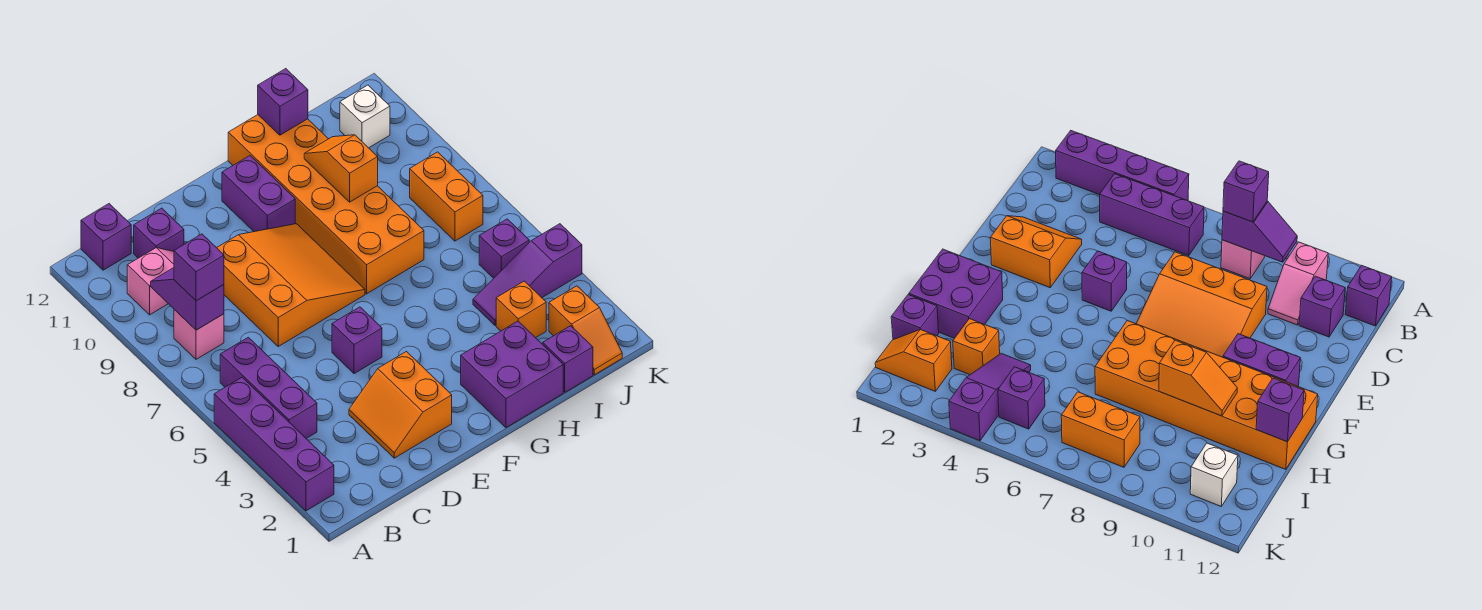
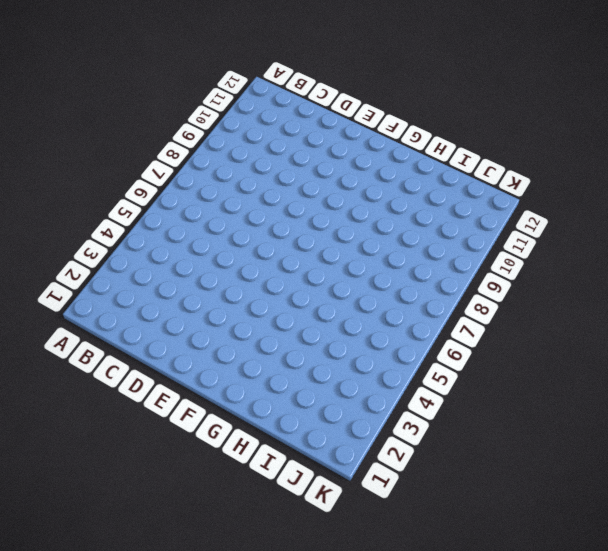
none -> purple brick A2:A5 level 1
none -> purple brick B4:B6 level 1
none -> pink brick B8 level 1

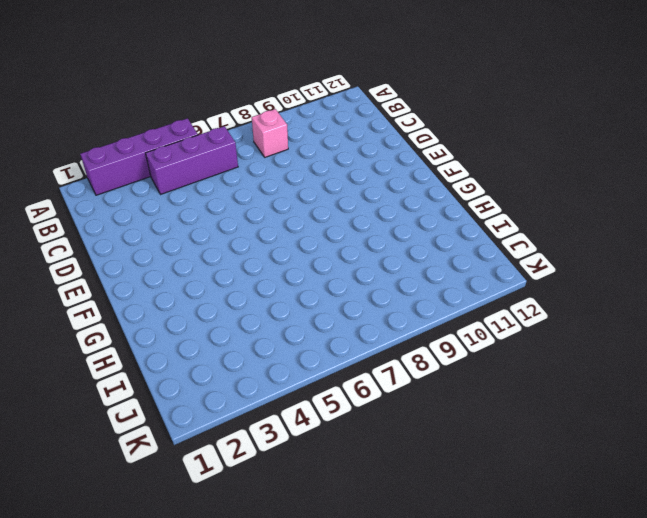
none -> pink slope B10:C10 level 1 top B
none -> purple brick B12 level 1
none -> purple brick C11 level 1

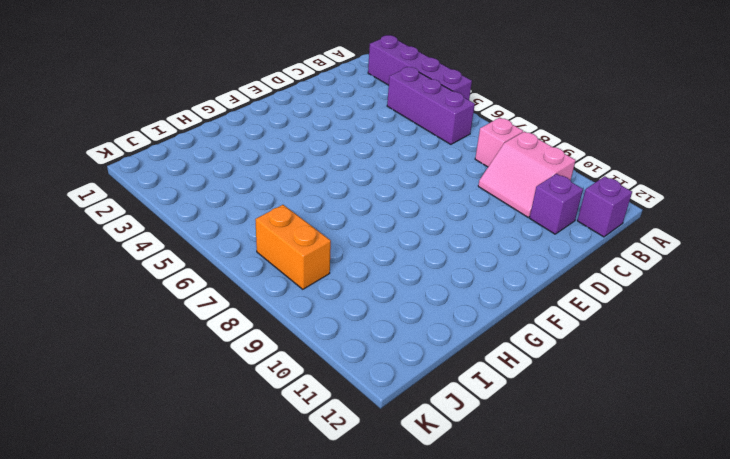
pink slope B9:C10 level 1 top B -> pink slope B10:C10 level 1 top B
none -> orange slope D2:E3 level 1 top E
none -> orange slope D7:F9 level 1 top D
none -> purple brick E5 level 1

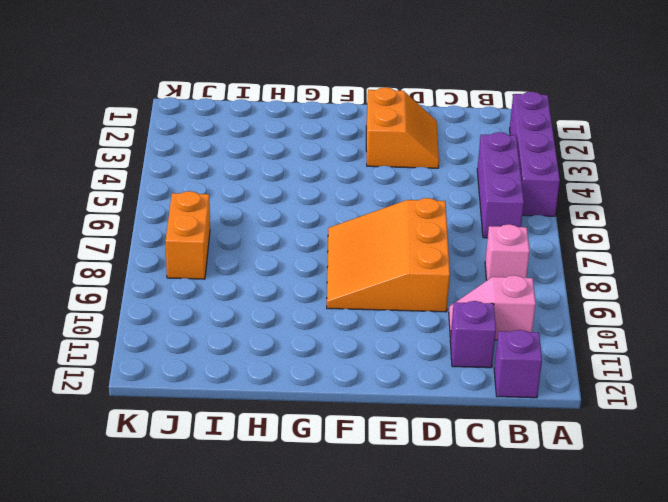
none -> purple brick E5 level 1
none -> purple brick F10:F11 level 1
none -> purple brick G1:H2 level 1

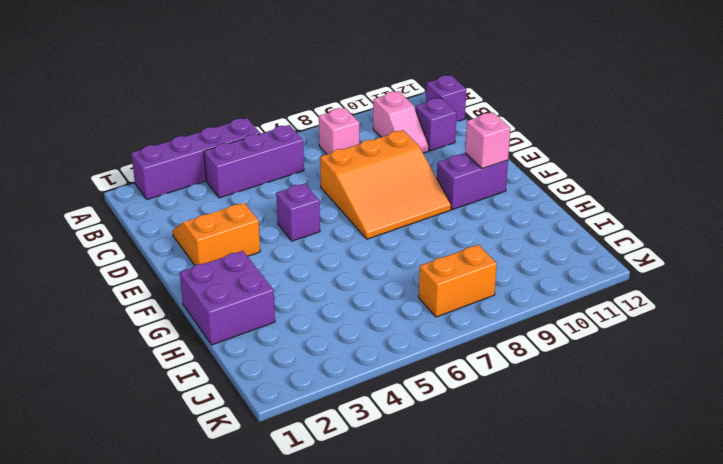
pink brick F11 level 2 -> none
none -> orange brick G7:H12 level 1
none -> purple brick I1 level 1
none -> orange brick I3 level 1

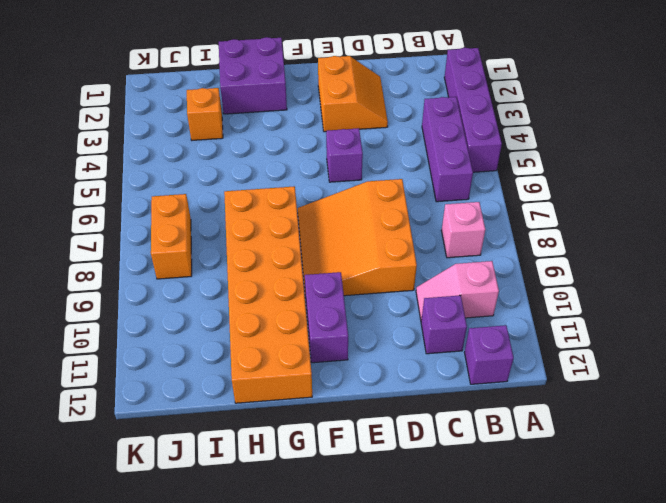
none -> purple brick I1 level 1
none -> purple slope I4:K4 level 1 top K
none -> orange slope J1:J2 level 1 top 2

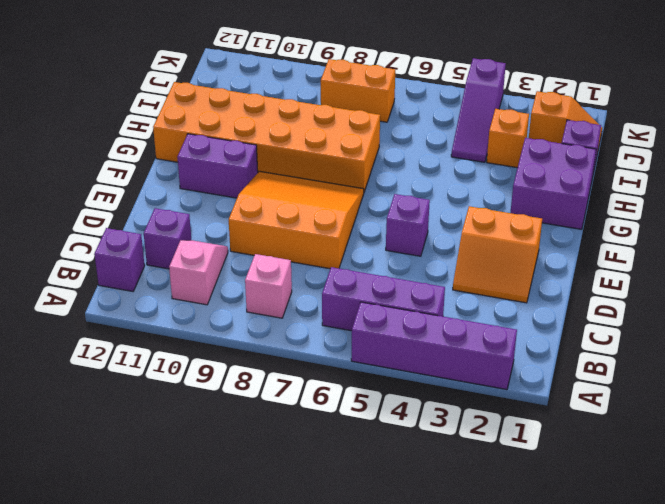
none -> purple brick J5 level 1
none -> white brick J11 level 1
none -> purple slope B8:B9 level 2 top 8

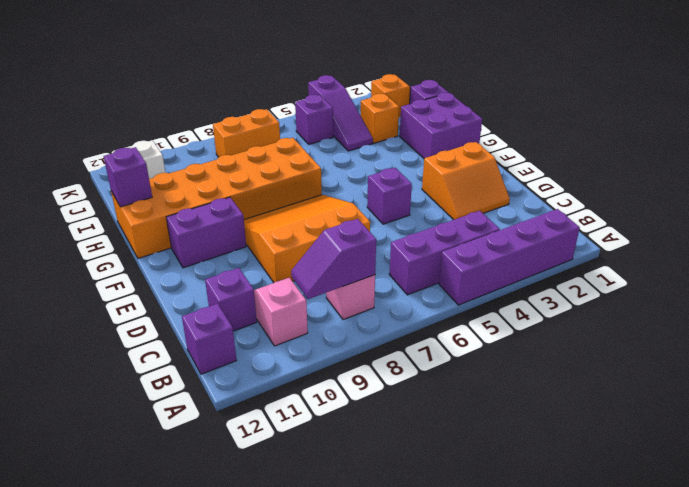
none -> orange slope H9:H10 level 2 top 9
none -> purple brick B8 level 3

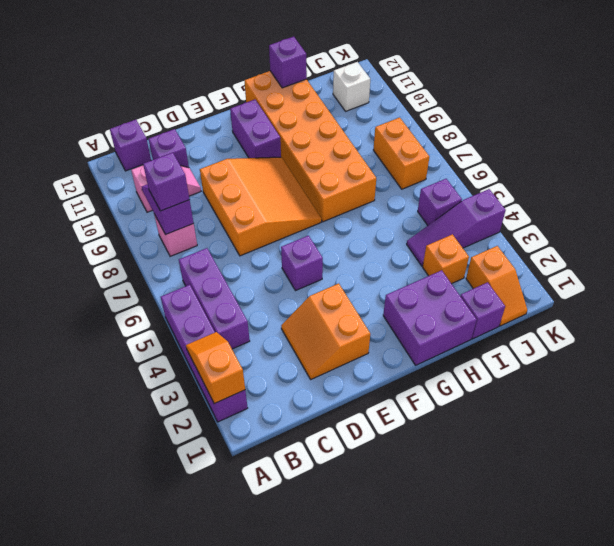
orange slope A2:A3 level 2 top 2 -> orange slope H9:H10 level 2 top 9

